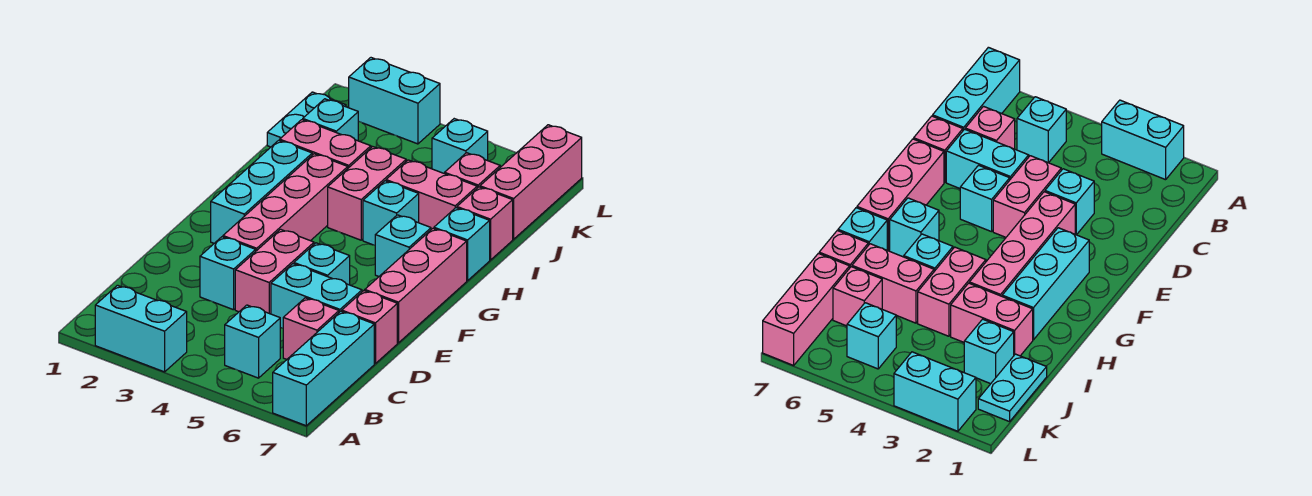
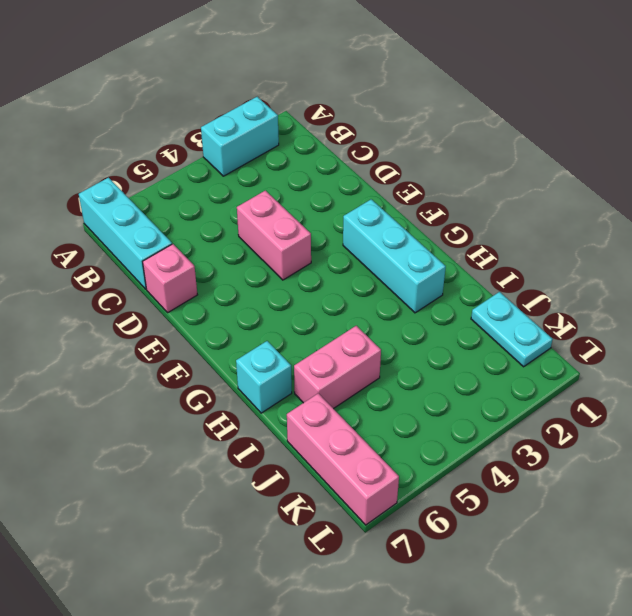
none -> cyan brick B5 level 1
none -> pink brick C6 level 1
none -> cyan brick D3 level 1

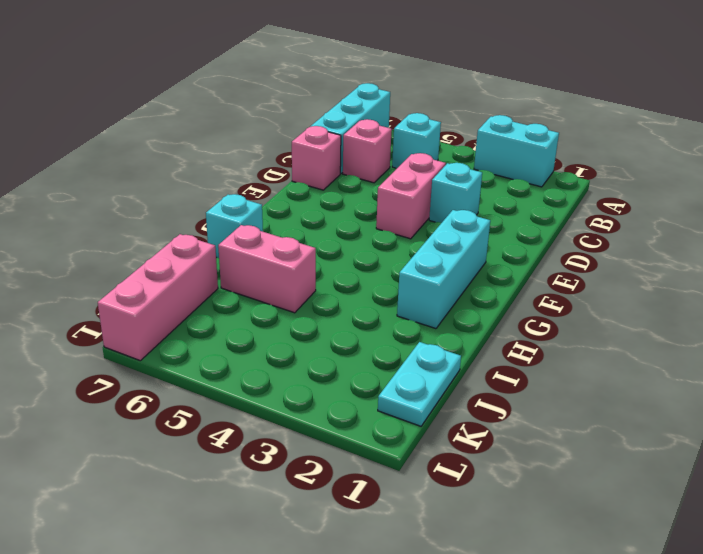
none -> cyan brick D5:D6 level 1
none -> pink brick E3:H3 level 1
none -> cyan brick E5 level 1

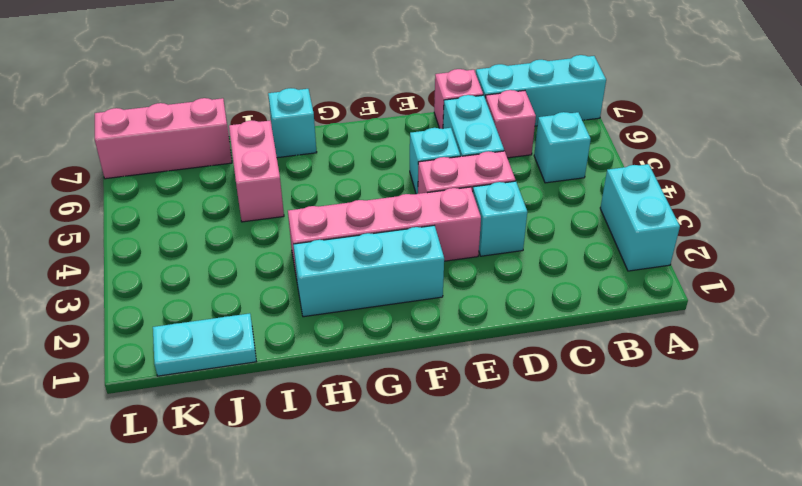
none -> pink brick E7:G7 level 1
none -> cyan brick G6 level 1
none -> pink brick H4:I4 level 1

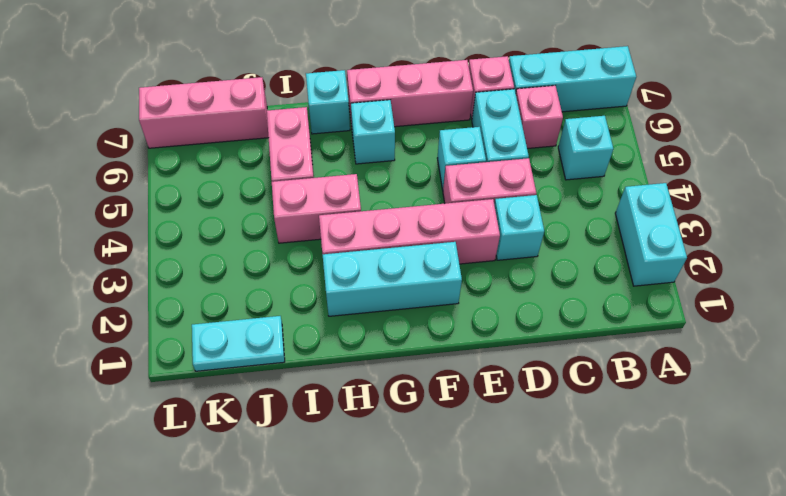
none -> cyan brick H5 level 1
none -> pink brick I2:I3 level 1
none -> pink brick I7 level 1

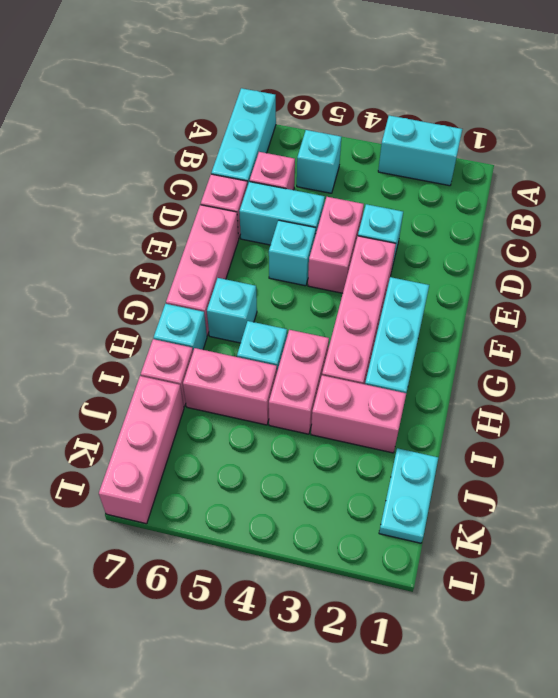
none -> cyan brick J2 level 1
none -> pink brick J6 level 1
none -> cyan brick K5 level 1

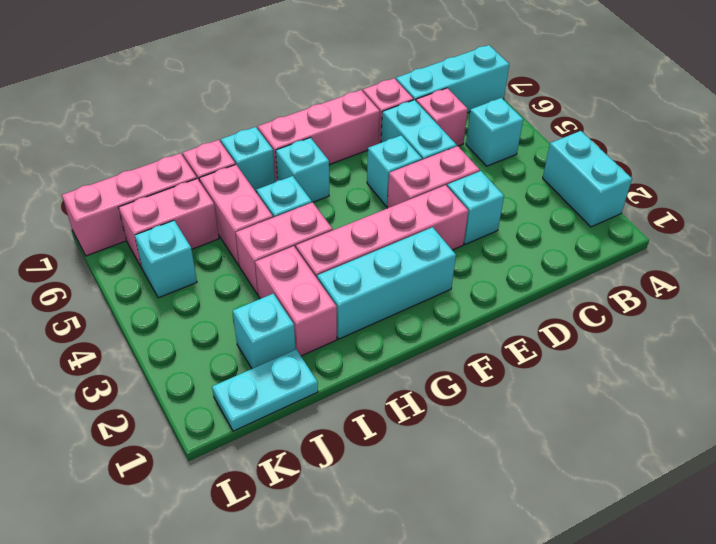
pink brick J6:K6 level 1 -> pink brick J6 level 1
none -> cyan brick L2:L3 level 1

